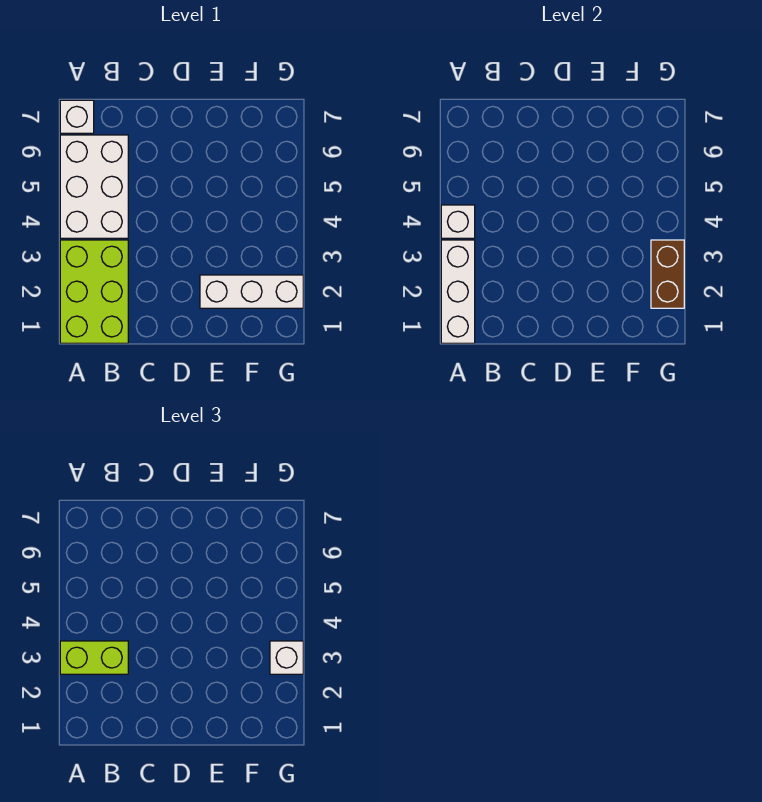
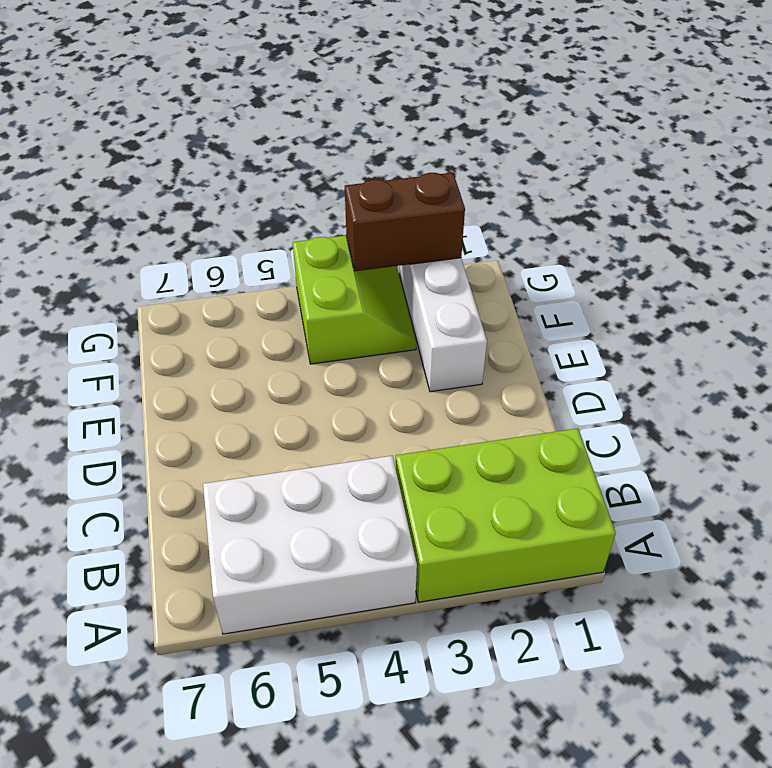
lime slope F3:G4 level 1 top 4 -> none
none -> white brick A7 level 1
none -> white brick A1:A3 level 2

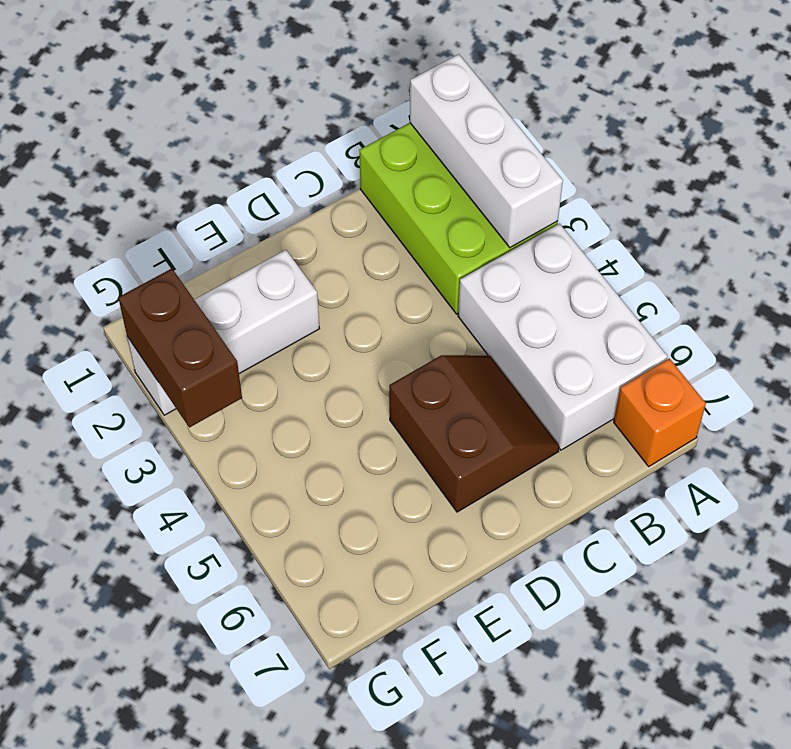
orange brick A7 level 1 -> white brick A7 level 1
brown slope C5:D6 level 1 top D -> none
none -> white brick A4 level 2
none -> lime brick A3:B3 level 3

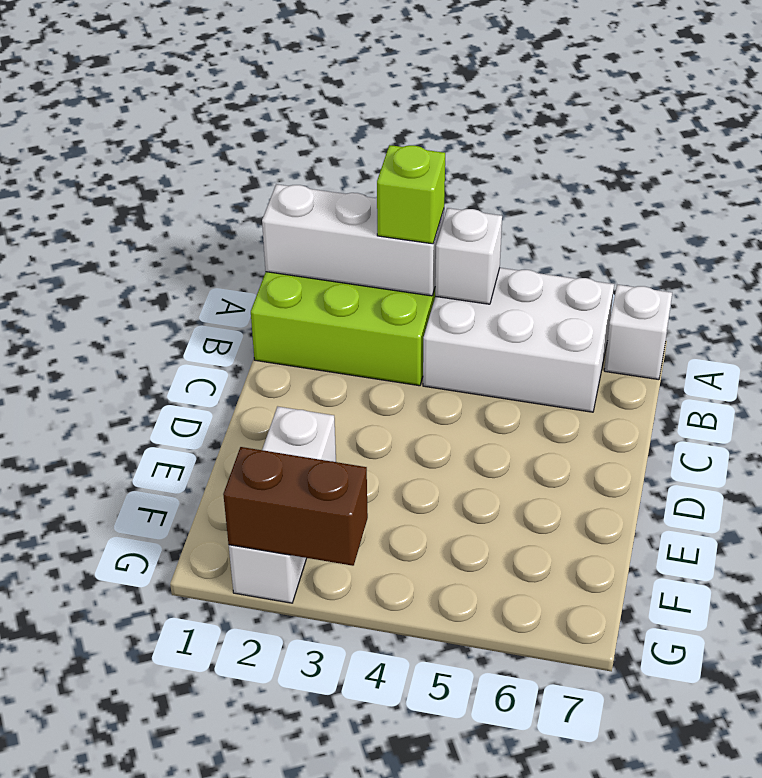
lime brick A3 level 3 -> lime brick A3:B3 level 3
none -> white brick G3 level 3

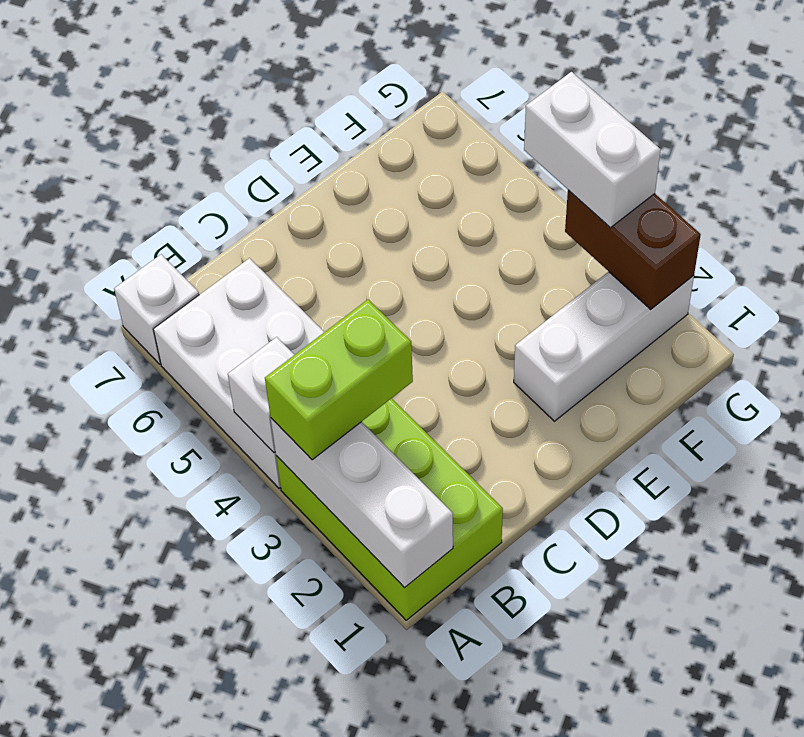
white brick G3:G4 level 3 -> white brick G3 level 3

